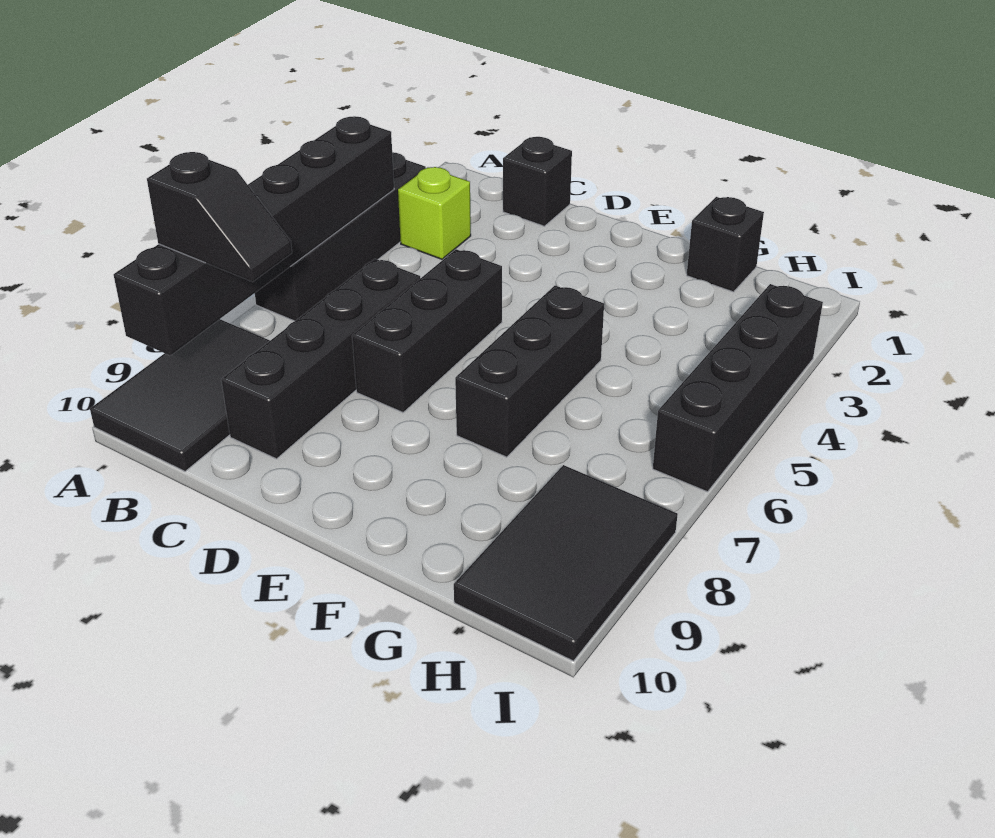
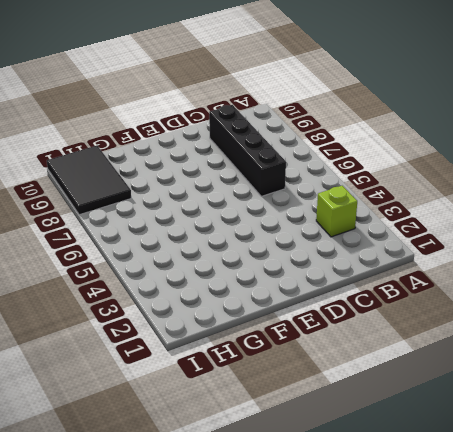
none -> black brick A3:A6 level 1
none -> black tile A8:B10 level 1
none -> black brick C1 level 1

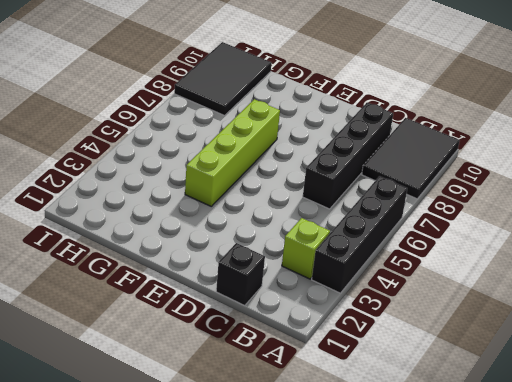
lime brick F4:F7 level 1 -> black brick F5:F7 level 1
none -> black brick D5:D7 level 1
none -> black brick G1 level 1
none -> black brick I3:I6 level 1

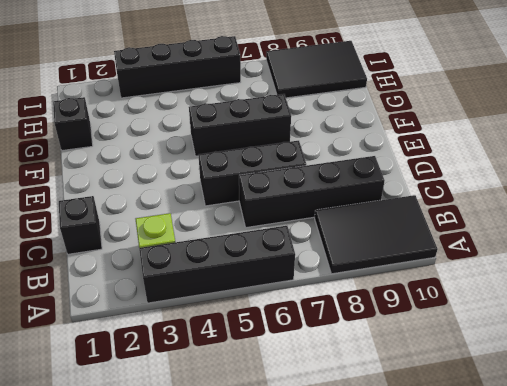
none -> black brick A4:A9 level 2
none -> black slope A8:B8 level 3 top A

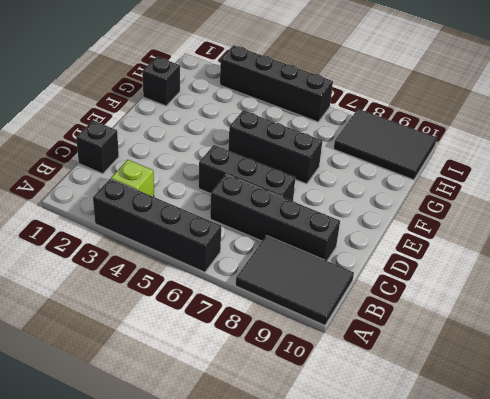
none -> black brick A4:A9 level 2
none -> black slope A8:B8 level 3 top A

